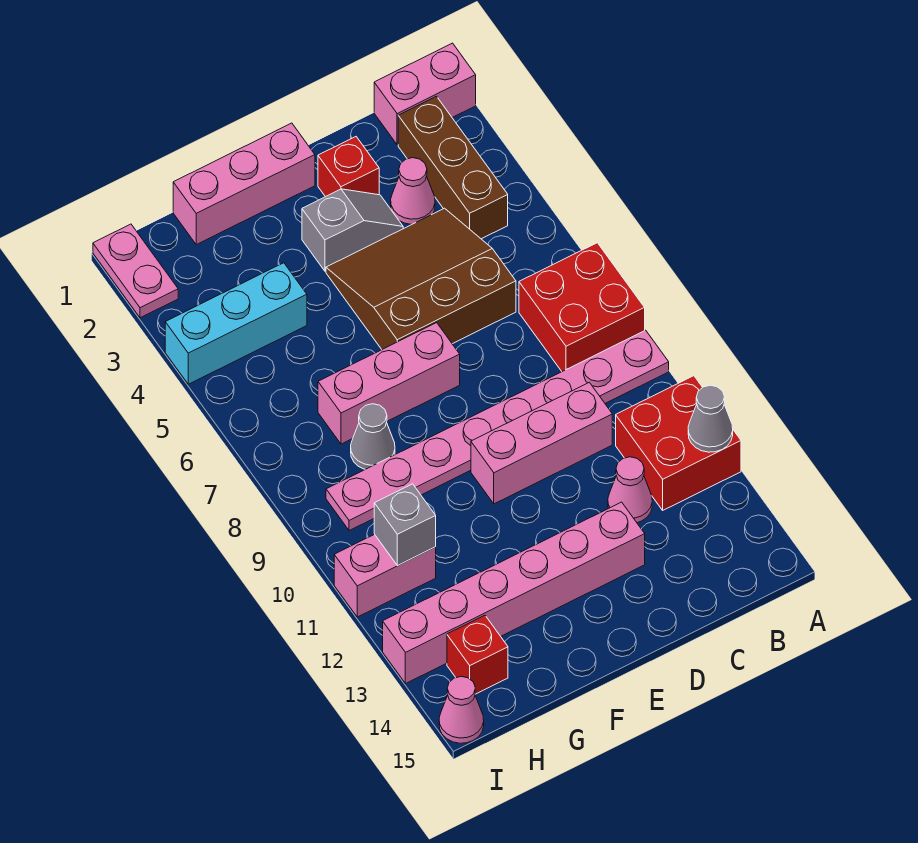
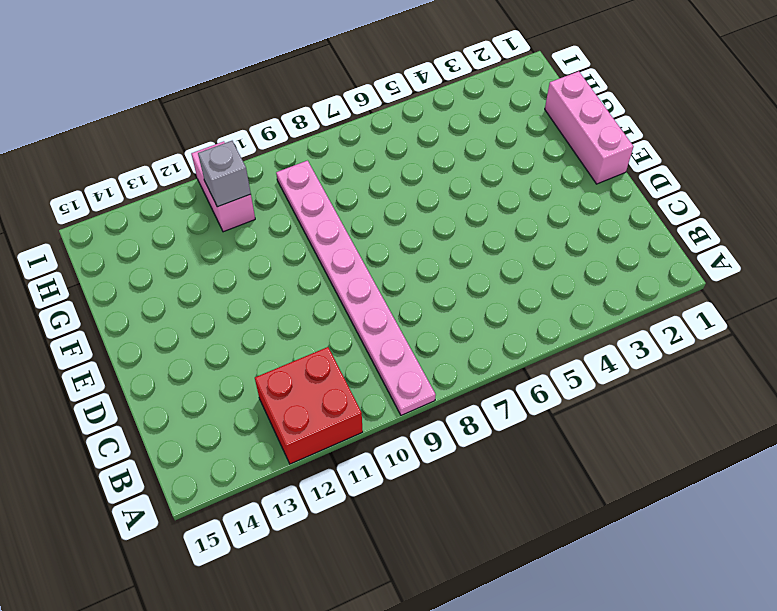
none -> pink brick A1:B1 level 1
none -> red brick A7:B8 level 1
none -> brown brick B2:B4 level 1

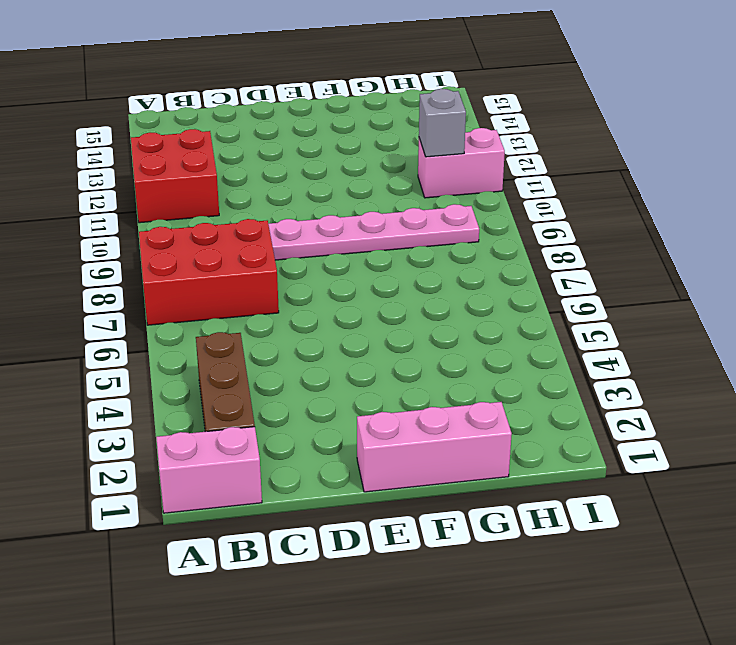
red brick A7:C8 level 1 -> red brick A7:B8 level 1
none -> pink cone C3 level 1
none -> brown slope C4:E6 level 1 top 6
none -> pink brick C10:E10 level 1

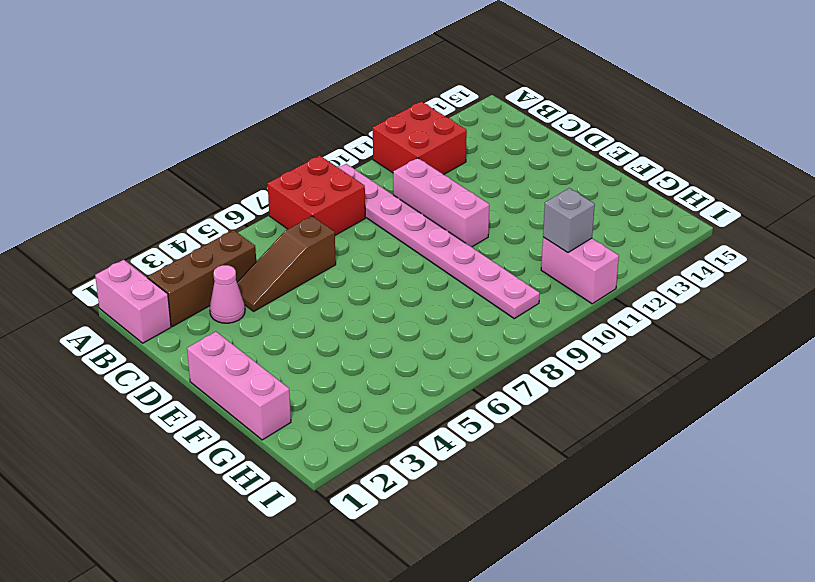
brown slope C4:C6 level 1 top 6 -> brown slope C4:E6 level 1 top 6
none -> pink cone C12 level 1
none -> red brick D2 level 1
none -> grey slope D3:E3 level 1 top E

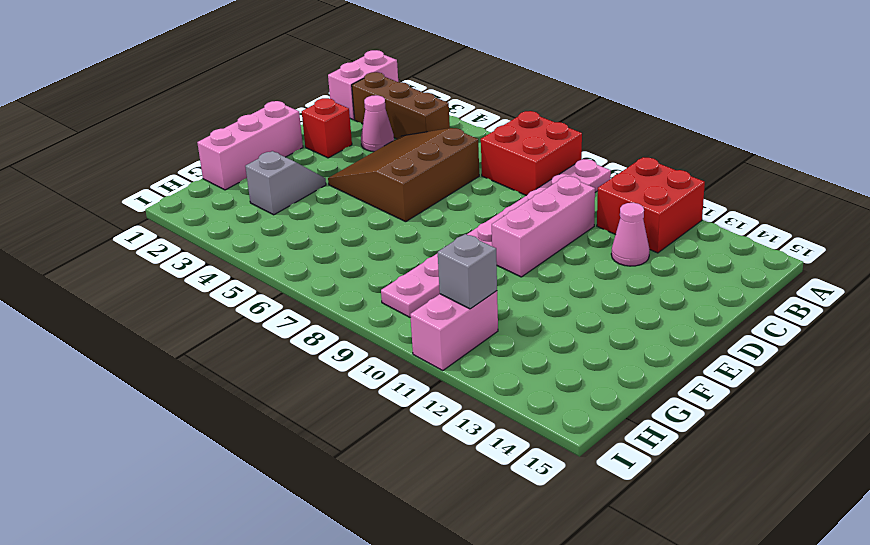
grey slope F3:G3 level 1 top G -> grey slope D3:E3 level 1 top E
none -> pink brick D13:I13 level 1
none -> pink brick E7:G7 level 1
none -> cyan brick G4:I4 level 1

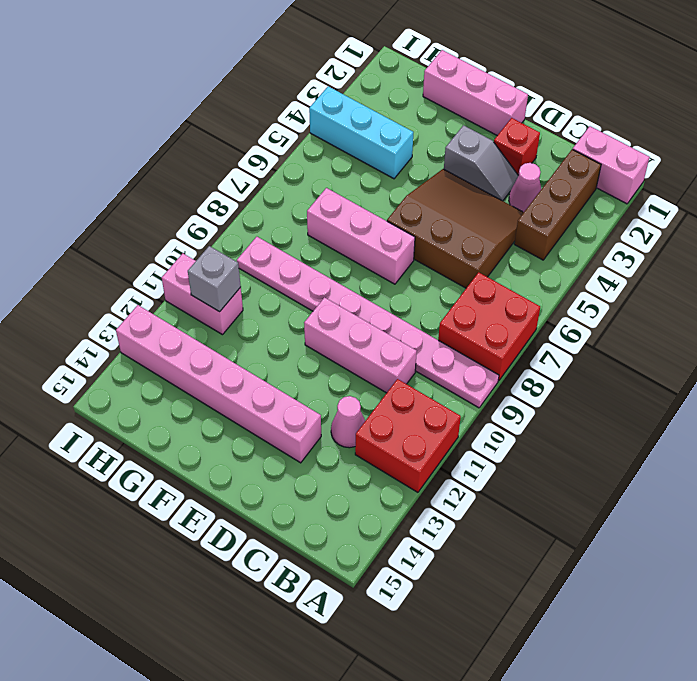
none -> grey cone G8 level 1
none -> red brick H14 level 1
none -> pink plate I1:I2 level 1

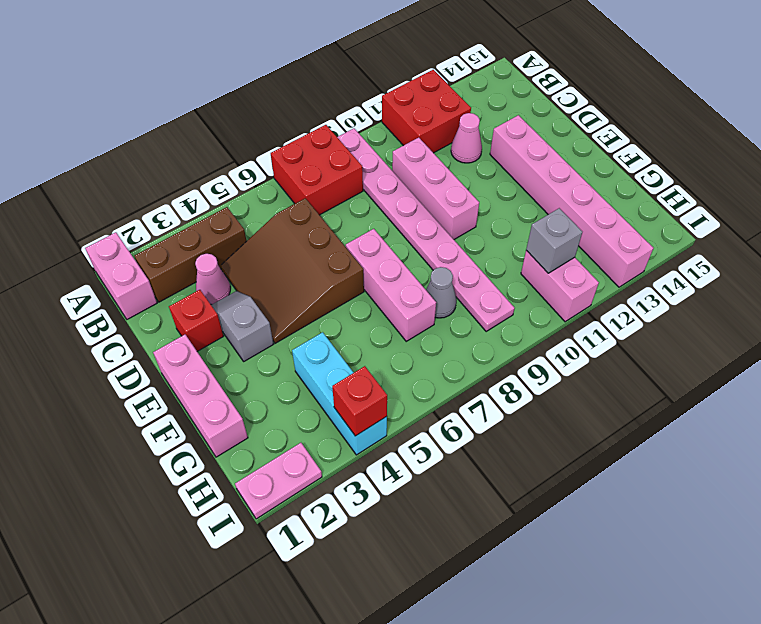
red brick I4 level 2 -> red brick H14 level 1
none -> pink cone I15 level 1
none -> grey cone A12 level 2

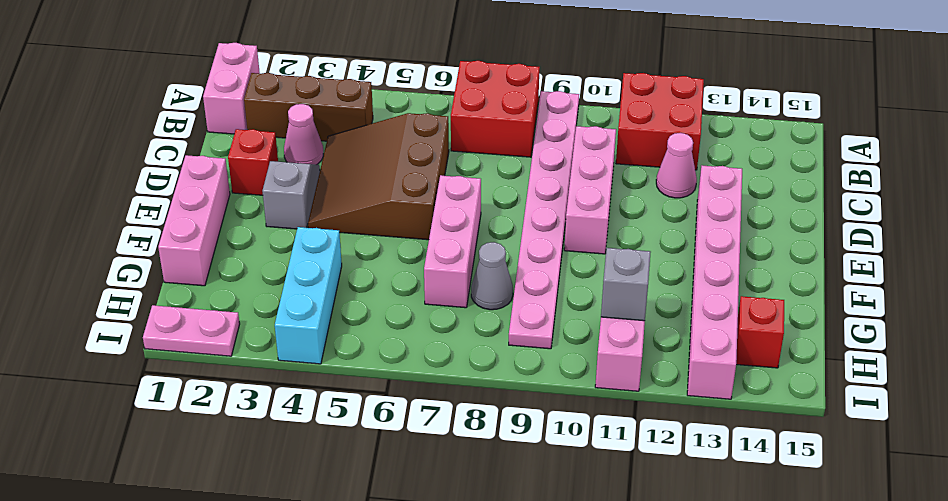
none -> pink cone I15 level 1
none -> grey cone A12 level 2

